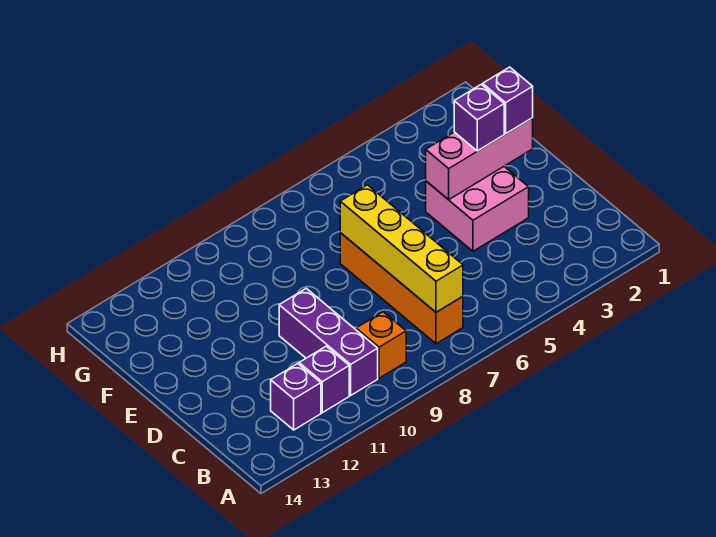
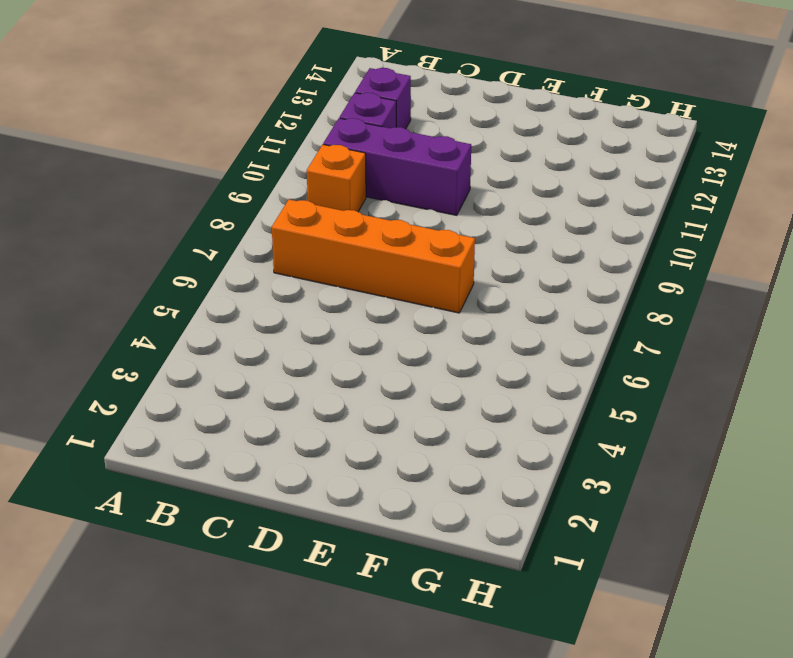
none -> pink brick D3:E4 level 1
none -> yellow brick B7:E7 level 2

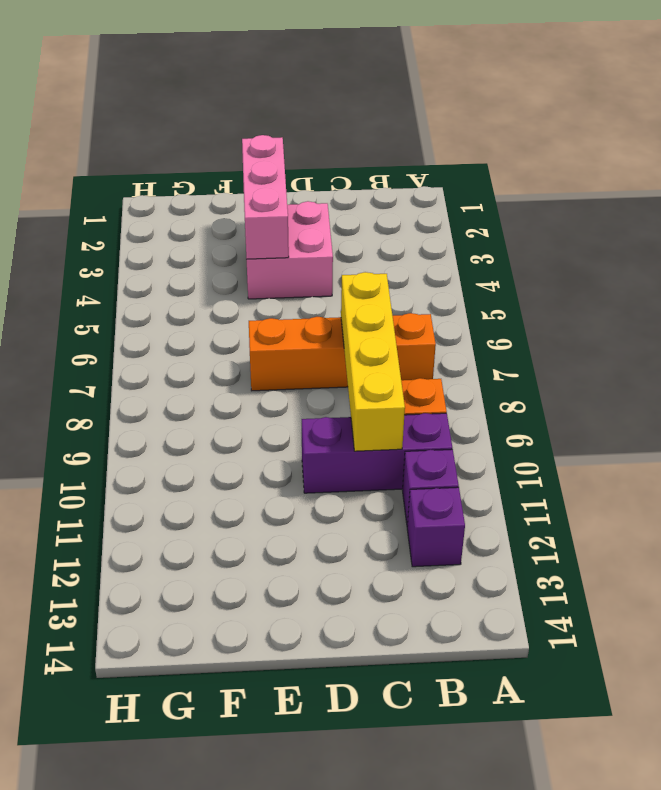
yellow brick C7:C10 level 2 -> yellow brick B7:E7 level 2
none -> purple brick E2 level 3
none -> purple brick E3 level 3

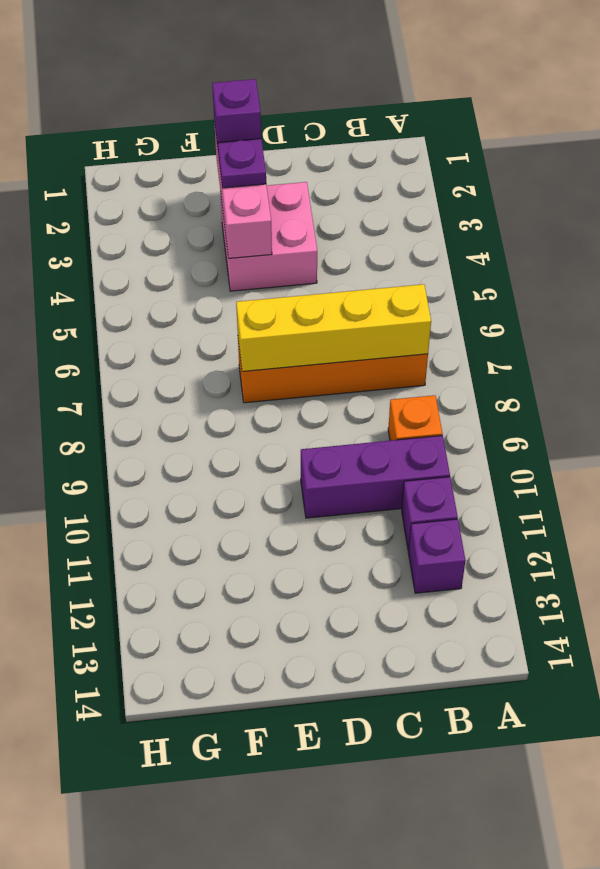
purple plate E3 level 3 -> purple brick E3 level 3

